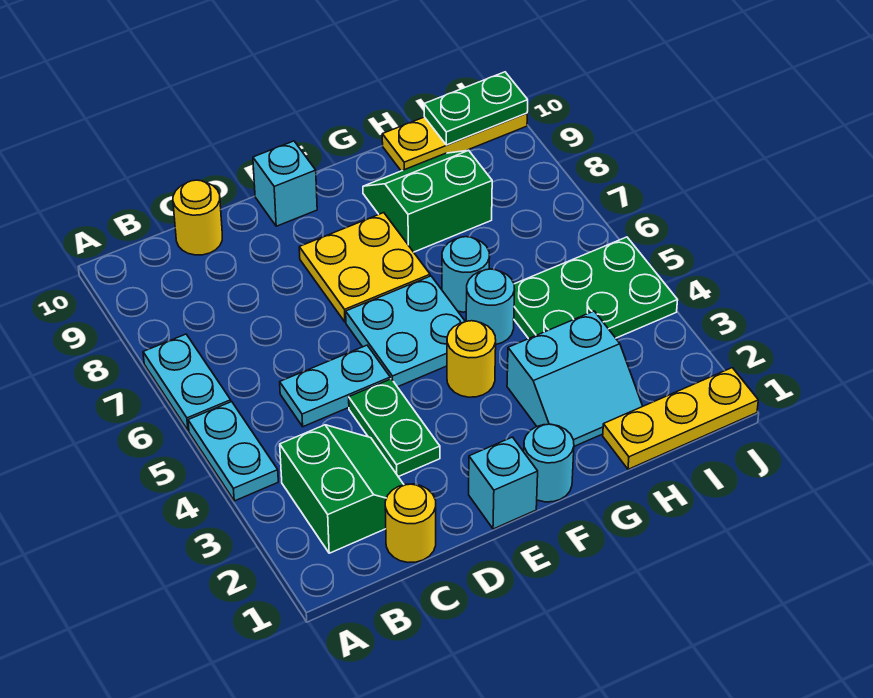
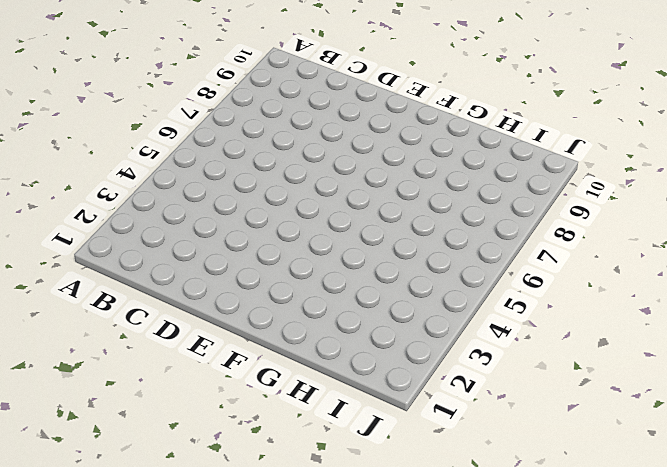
none -> cyan plate A4:A5 level 1
none -> cyan plate A6:A7 level 1
none -> green slope B2:C3 level 1 top B

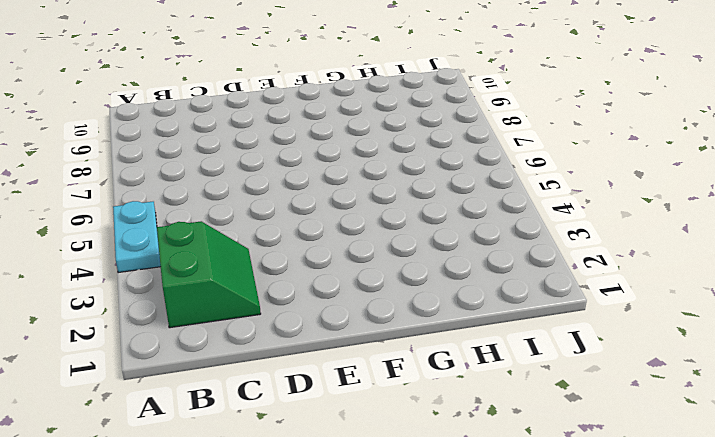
none -> cyan plate A6:A7 level 1
none -> yellow round brick C1 level 1
none -> cyan plate C5:D5 level 1

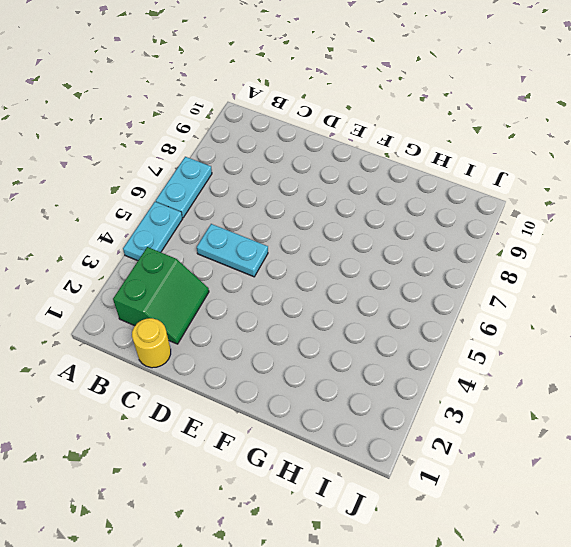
none -> yellow round brick C10 level 1
none -> green plate D3:D4 level 1
none -> cyan brick E1 level 1

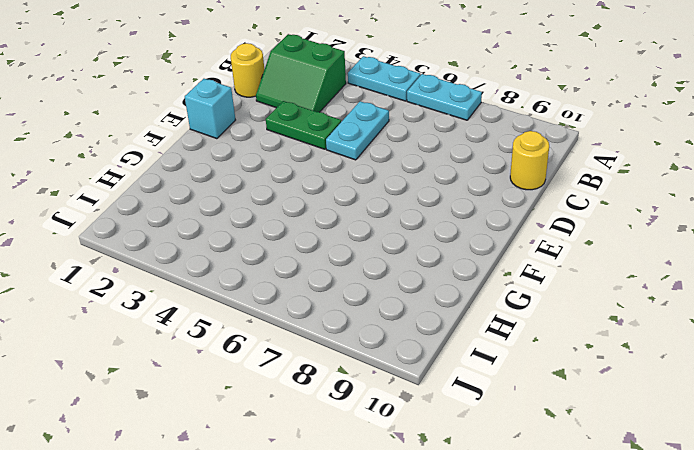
none -> cyan plate E5:F6 level 1
none -> yellow plate E7:F8 level 1
none -> cyan brick E10 level 1

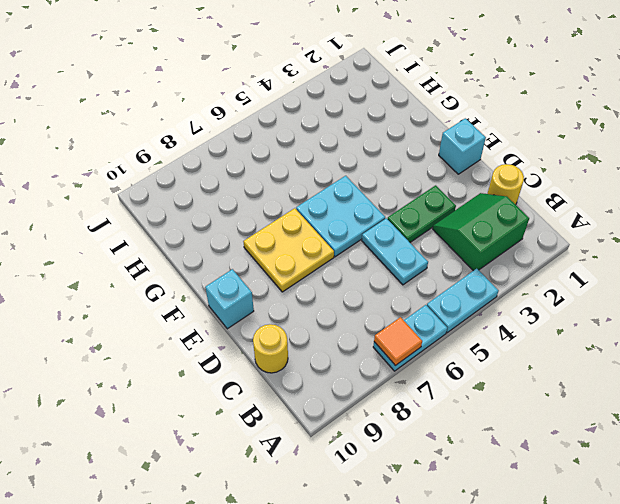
orange tile A7 level 2 -> none
none -> cyan round brick F1 level 1
none -> yellow round brick F4 level 1
none -> cyan slope G2:H3 level 1 top 3

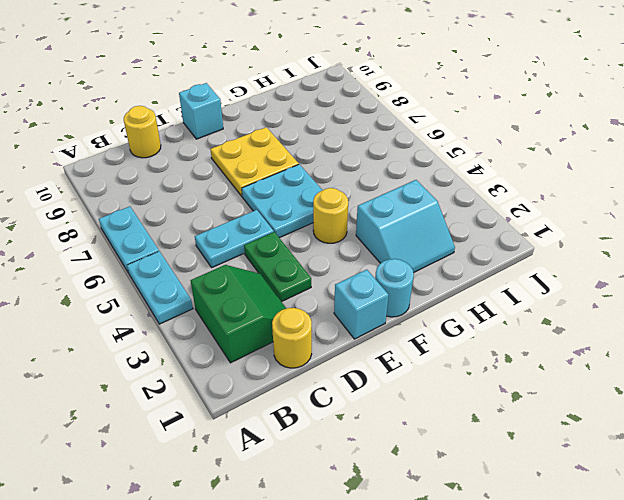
none -> cyan round brick G5 level 1
none -> cyan round brick G6 level 1
none -> green slope G8:H9 level 1 top 8

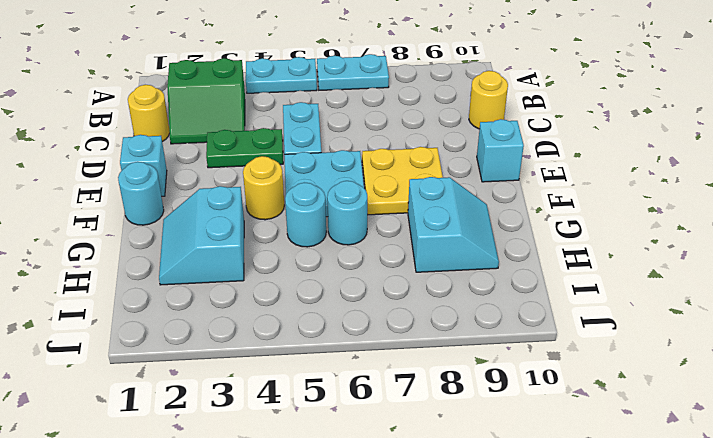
cyan slope G8:H9 level 1 top 8 -> green slope G8:H9 level 1 top 8
none -> yellow plate H1:J1 level 1
none -> green plate H4:J5 level 1
none -> yellow plate H10:J10 level 1

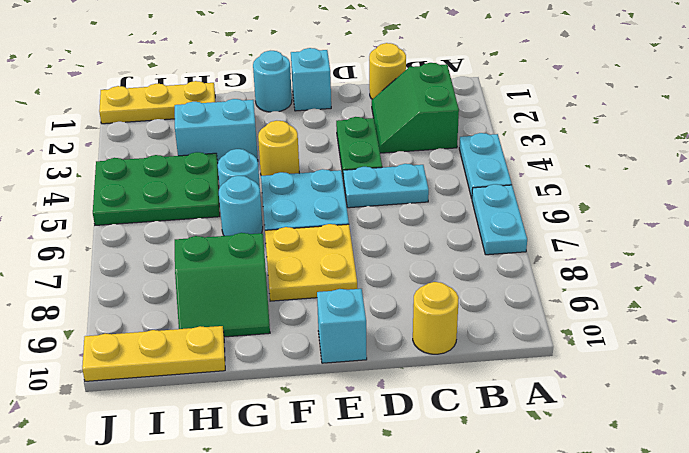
none -> green plate I10:J10 level 2

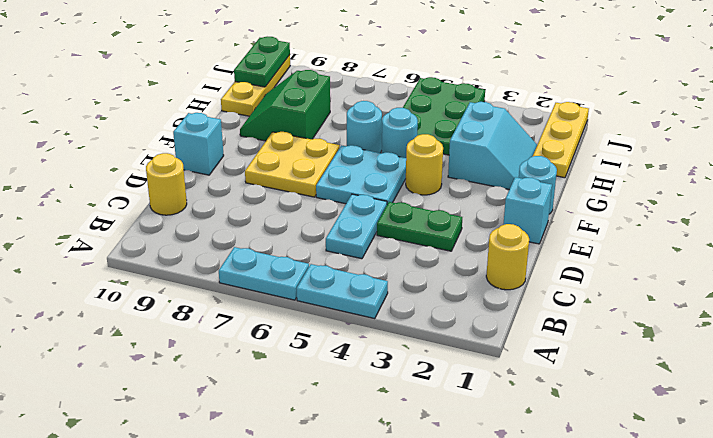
none -> green slope B2:C3 level 1 top B

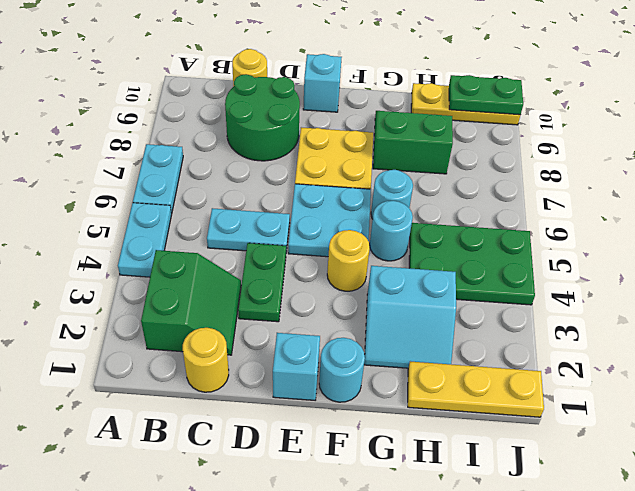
green round brick C8:D9 level 1 -> none

